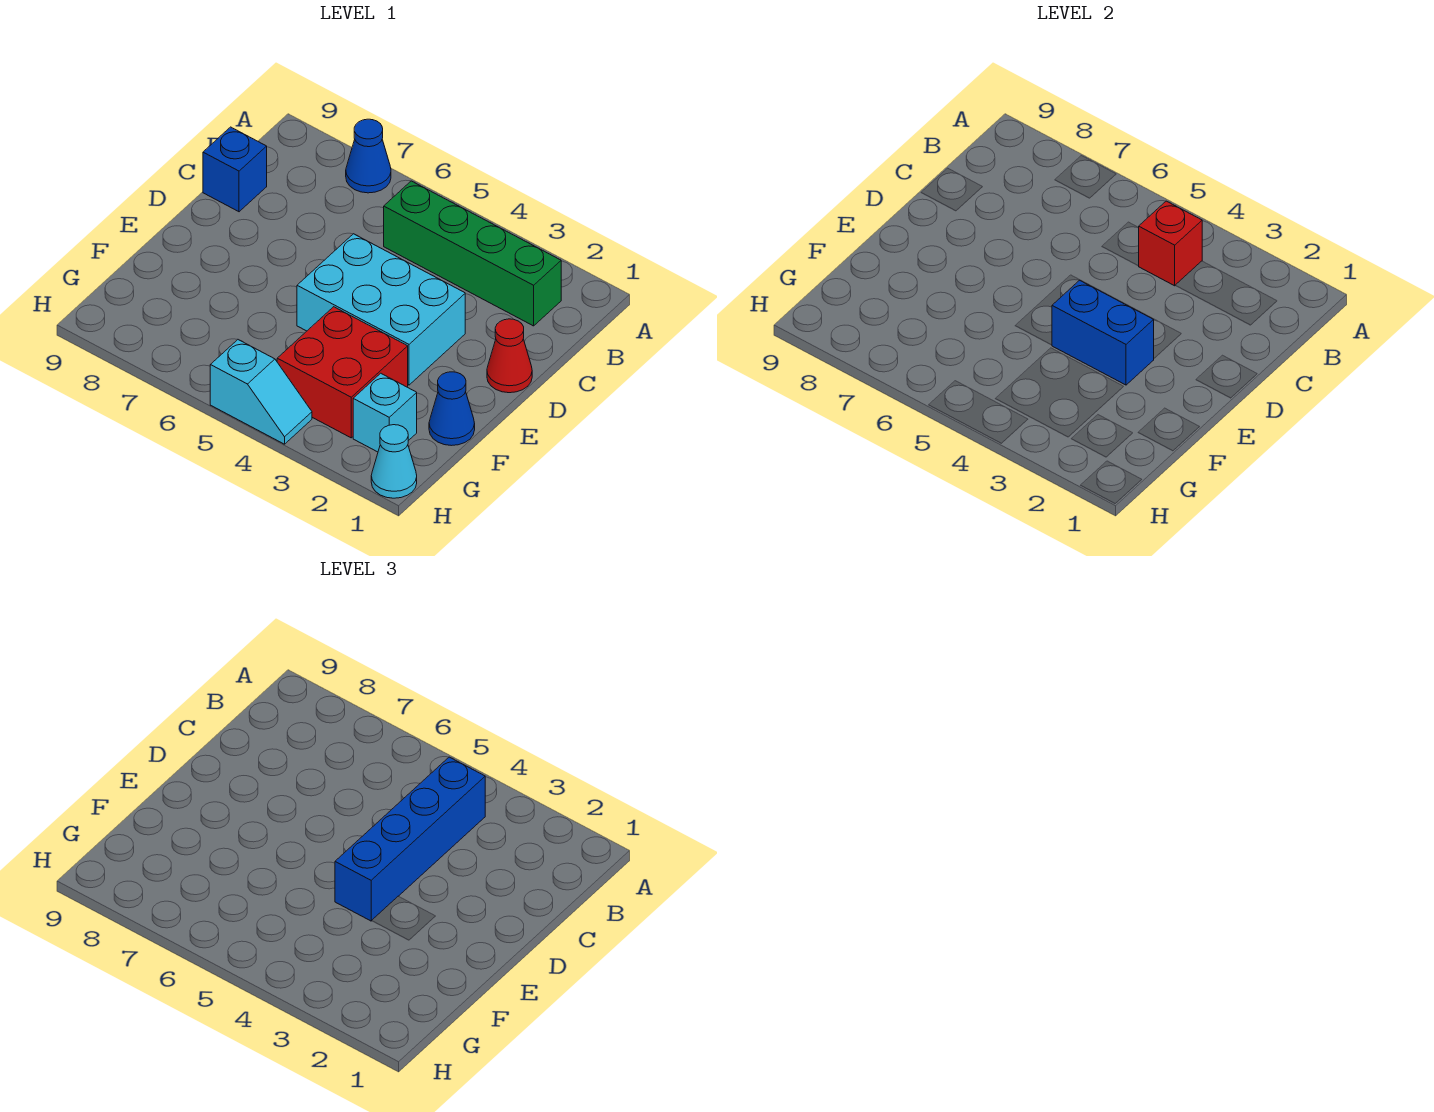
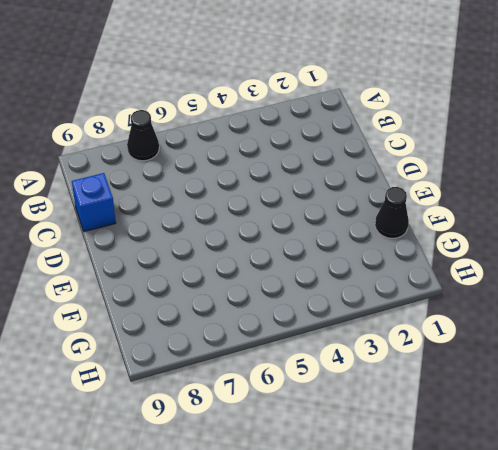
black cone A7 level 1 -> blue cone A7 level 1
black cone F1 level 1 -> blue cone F1 level 1
none -> green brick B2:B5 level 1
none -> red cone D1 level 1
none -> cyan brick D3:E5 level 1

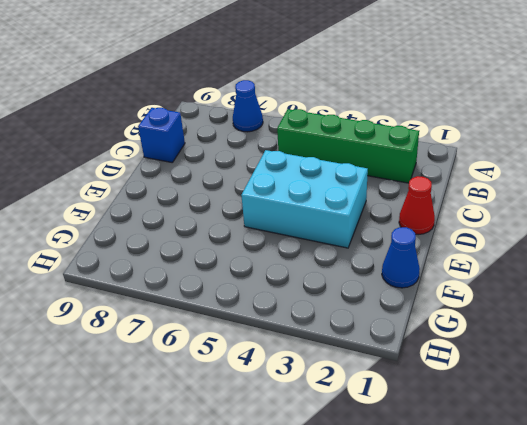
none -> red brick F3:G4 level 1
none -> cyan brick G2 level 1
none -> cyan cone H1 level 1

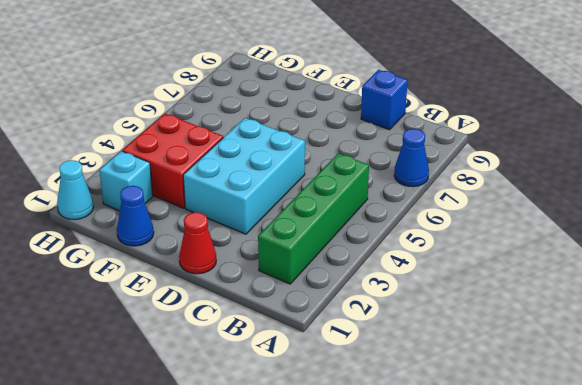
none -> cyan slope H4:H5 level 1 top 5
none -> red brick B4 level 2
none -> blue brick E3:E4 level 2

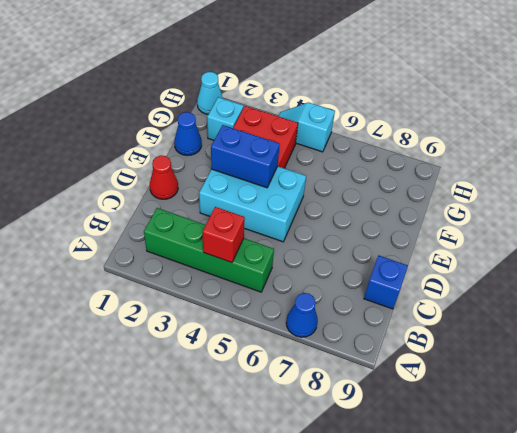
none -> blue brick B4:E4 level 3

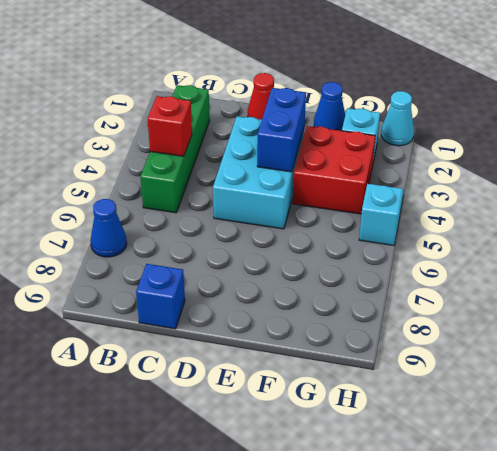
none -> blue brick B4:E4 level 3

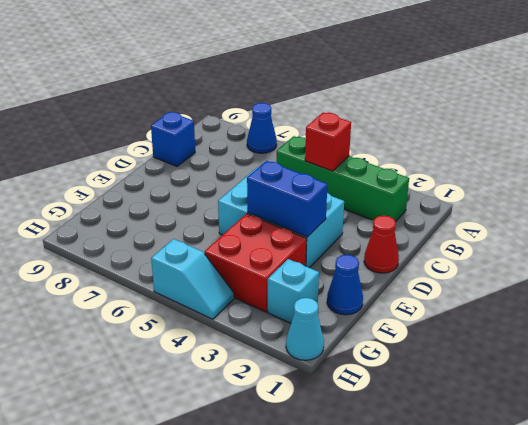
none -> blue brick B4:E4 level 3

